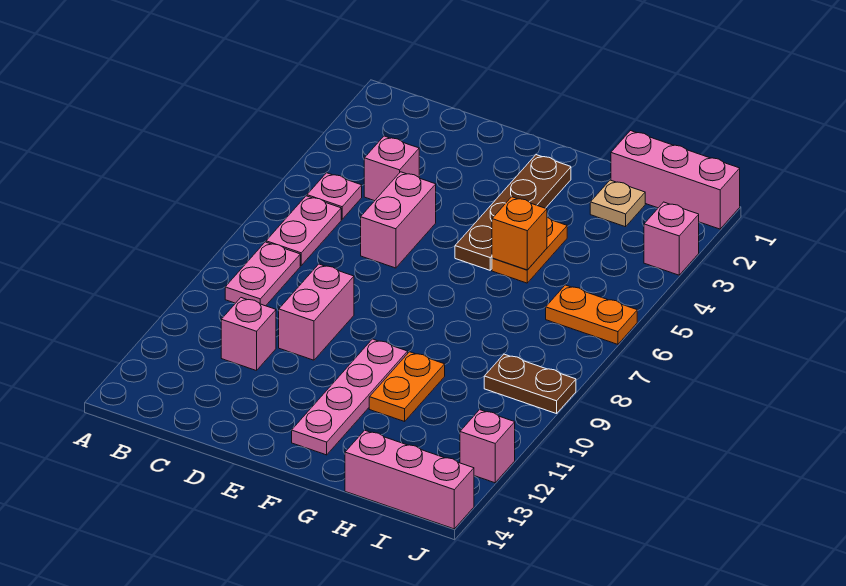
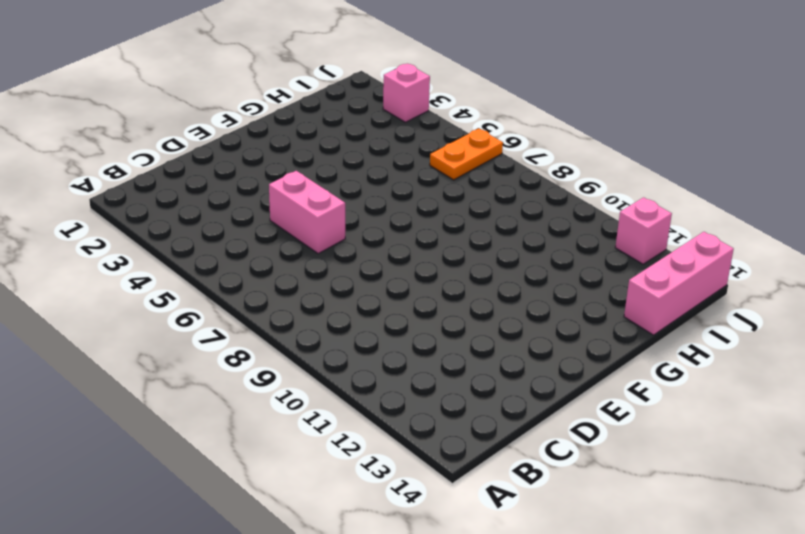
none -> pink plate B5 level 1
none -> pink plate B6:B7 level 1
none -> pink plate B8:B9 level 1

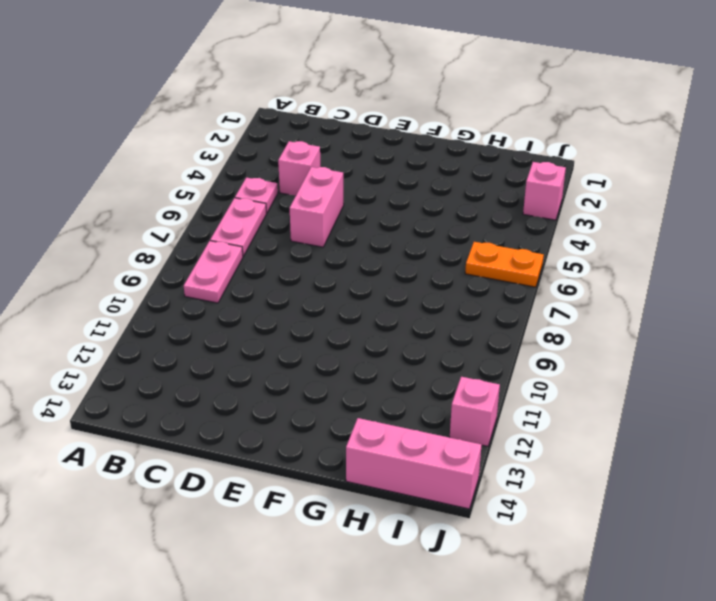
none -> pink brick C11 level 1
none -> pink brick D9:D10 level 1
none -> brown plate F2:F5 level 1

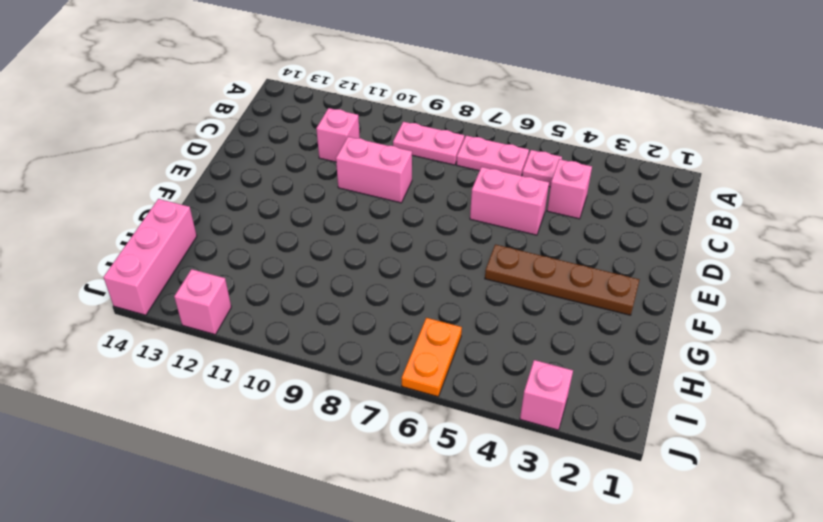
none -> pink plate F10:F13 level 1
none -> orange plate G4:G5 level 1
none -> orange plate G10:G11 level 1

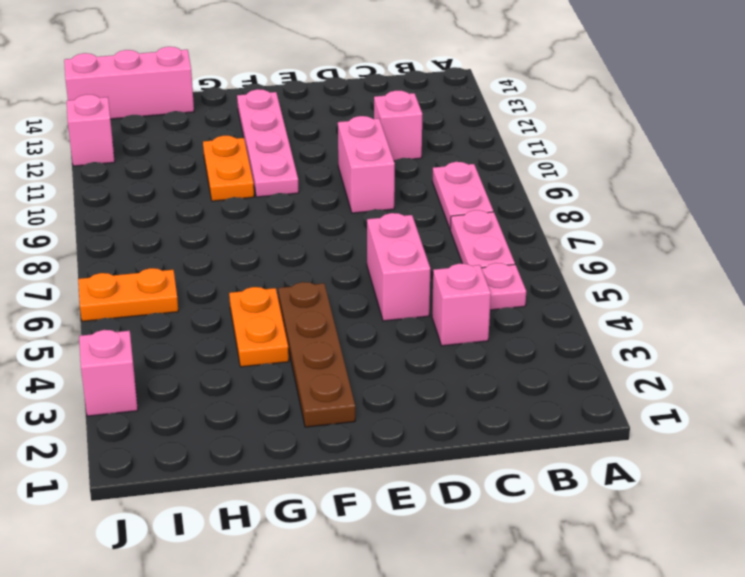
none -> pink brick H1:J1 level 1
none -> tan plate H2 level 1
none -> brown plate I9:J9 level 1

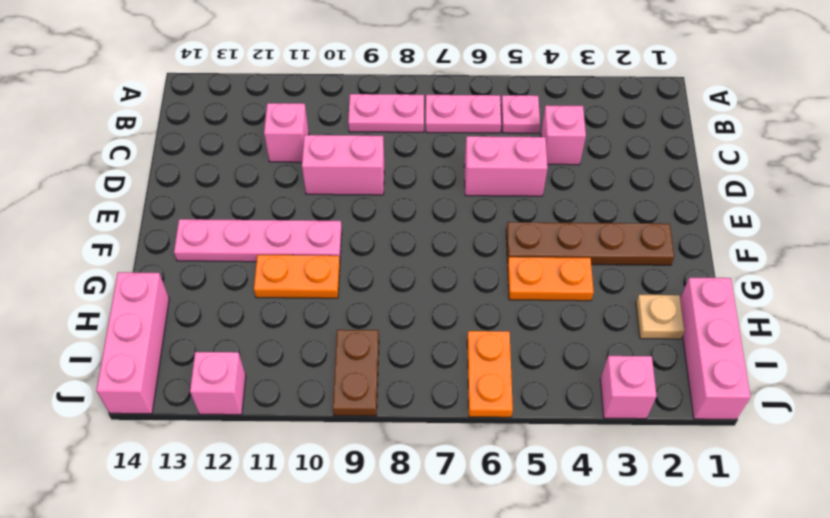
none -> orange brick G5 level 2

